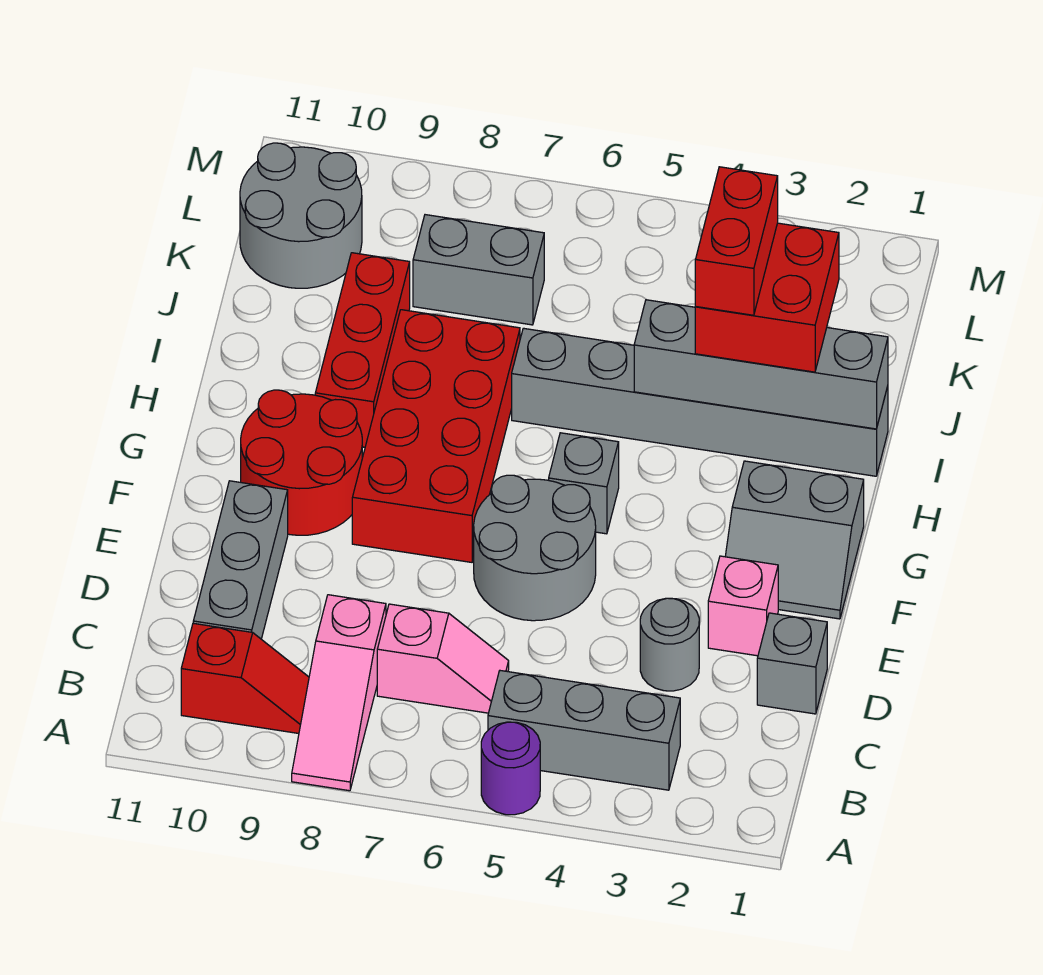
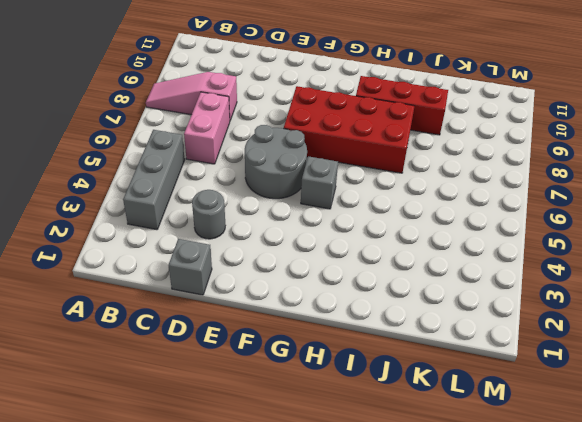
pink brick C6:C7 level 1 -> pink slope C6:C7 level 1 top 7
none -> purple round brick A5 level 1
none -> red slope B9:B10 level 1 top 10
none -> grey brick C10:E10 level 1

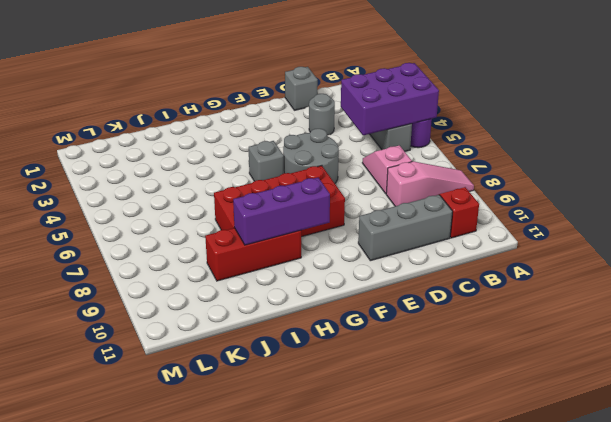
purple brick A4:C5 level 2 -> none
purple brick G9:I9 level 2 -> none
none -> pink brick E2 level 1
none -> grey slope F1:G2 level 1 top G
none -> red round brick F9:G10 level 1

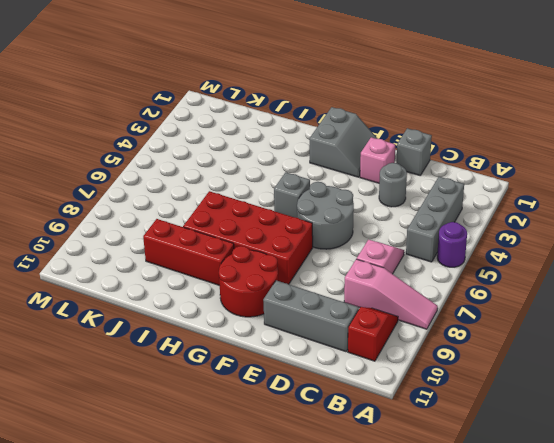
none -> grey brick I1:I6 level 1
none -> grey brick K7:K8 level 1
none -> grey round brick K10:L11 level 1

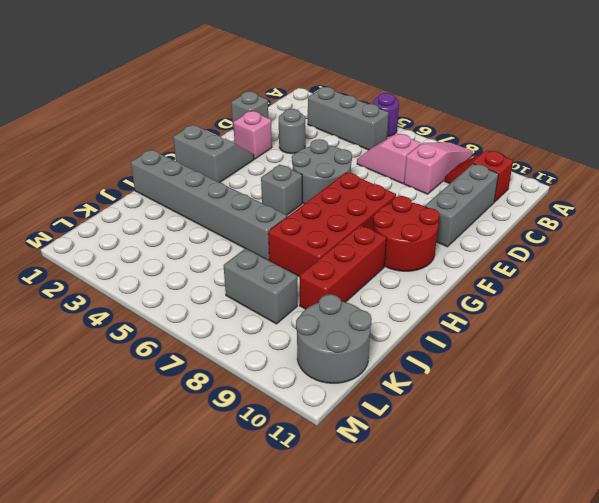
none -> grey brick I1:I4 level 2
none -> red brick I2:J3 level 3
none -> red brick I3:J3 level 4

